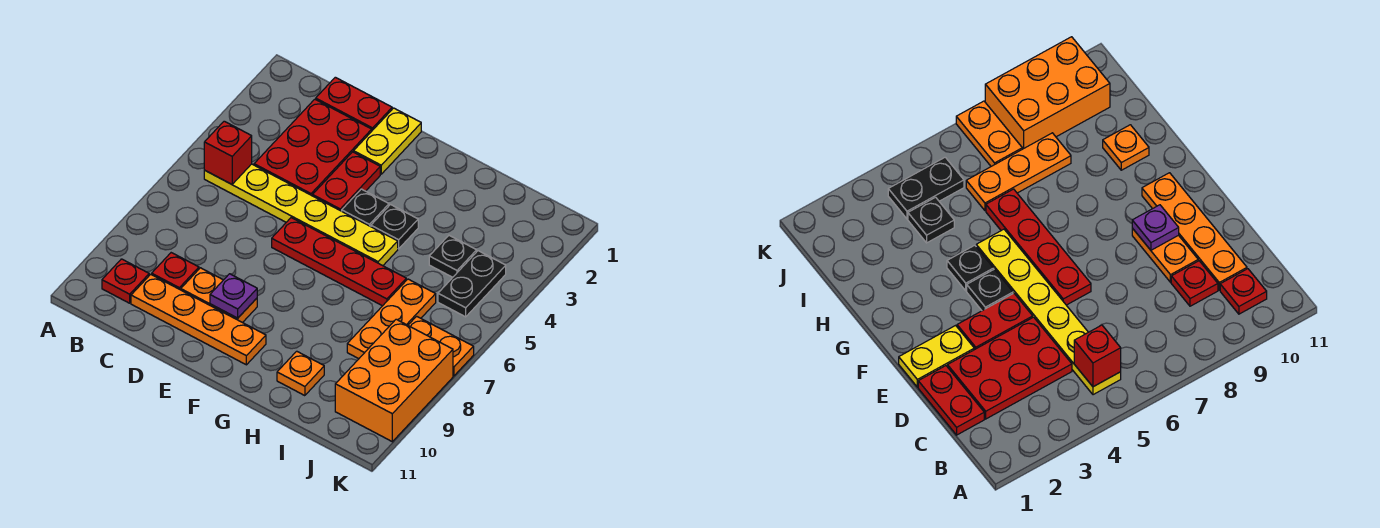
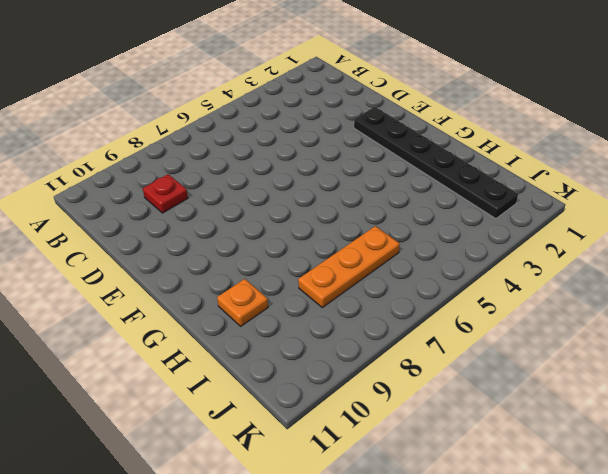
black plate E2:J2 level 1 -> yellow plate E1:E2 level 1
none -> yellow plate B5:G5 level 1
none -> red plate B10 level 1
none -> red plate C1:D1 level 1

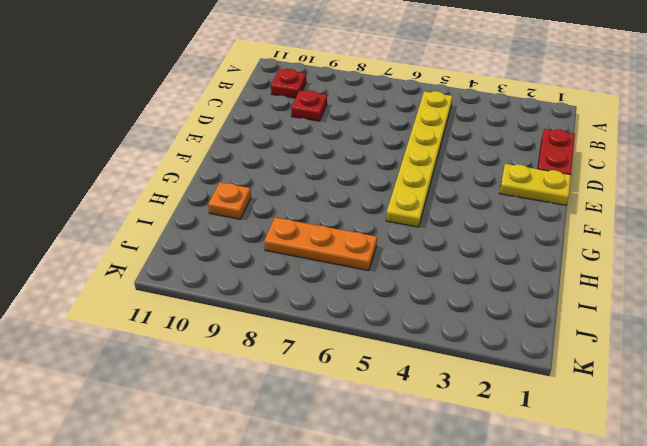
none -> red plate C2:D4 level 1
none -> orange plate C10:F10 level 1
none -> orange plate D9:E9 level 1

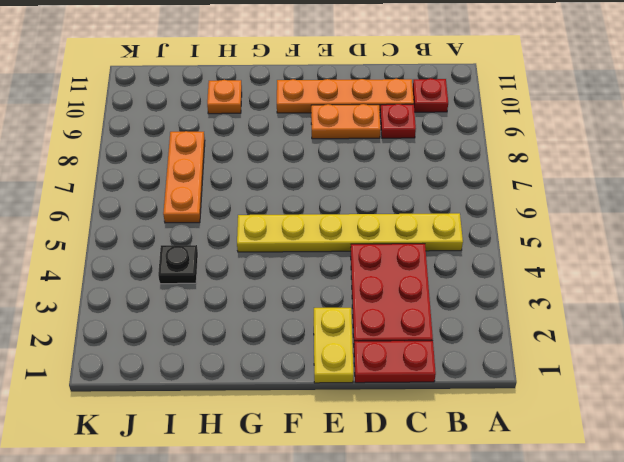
none -> red plate E3:E4 level 1
none -> red plate E6:H6 level 1
none -> black plate F4 level 1

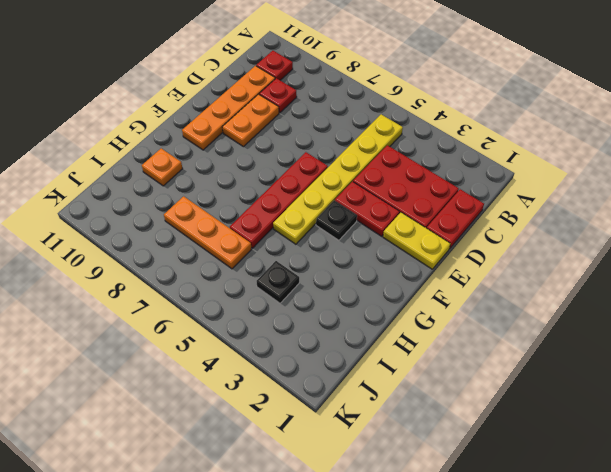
none -> black plate G4 level 1
none -> black plate J4:J5 level 1
none -> orange plate J7:K7 level 1

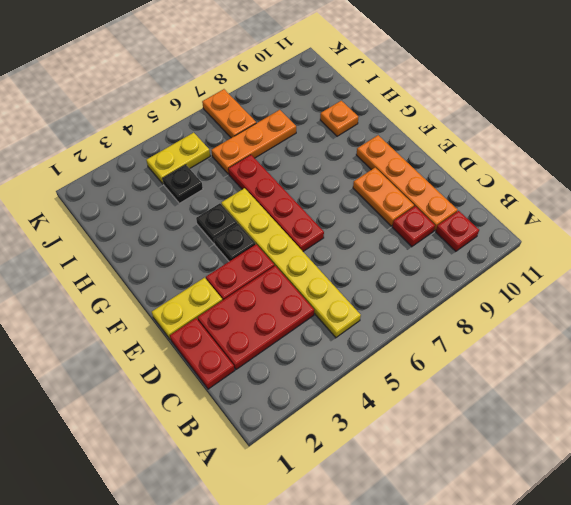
yellow plate J4:J5 level 1 -> black plate J4:J5 level 1
none -> orange brick J8:K10 level 1
none -> red brick B5 level 2
none -> purple plate E9 level 2

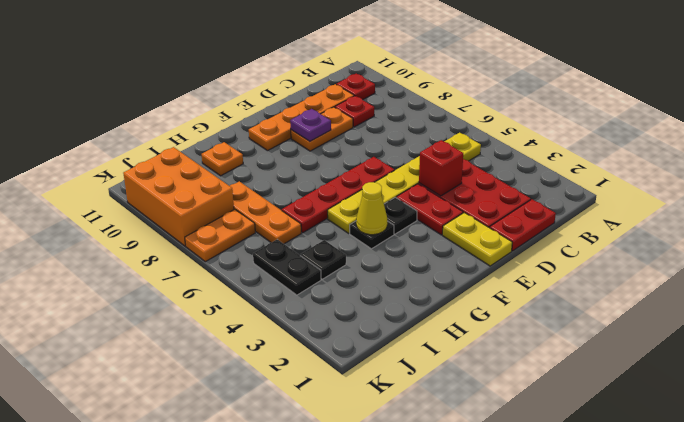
red brick D4 level 2 -> red brick B5 level 2
yellow cone G4 level 2 -> none

